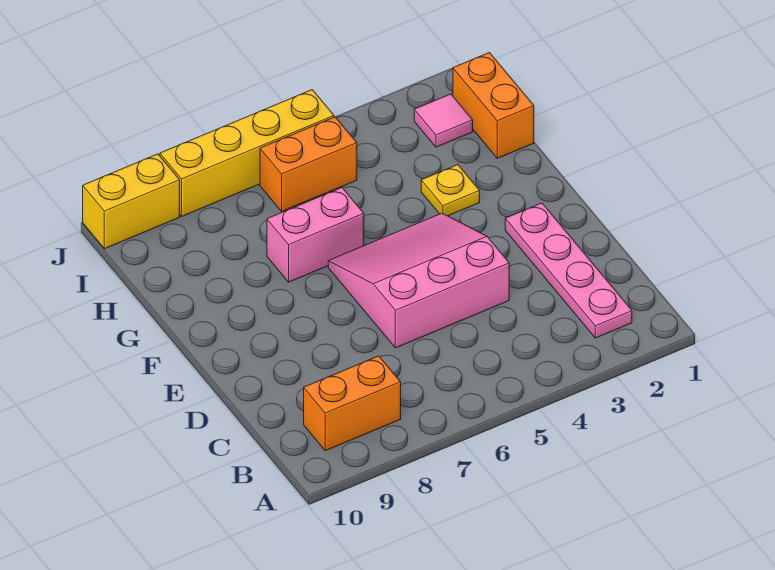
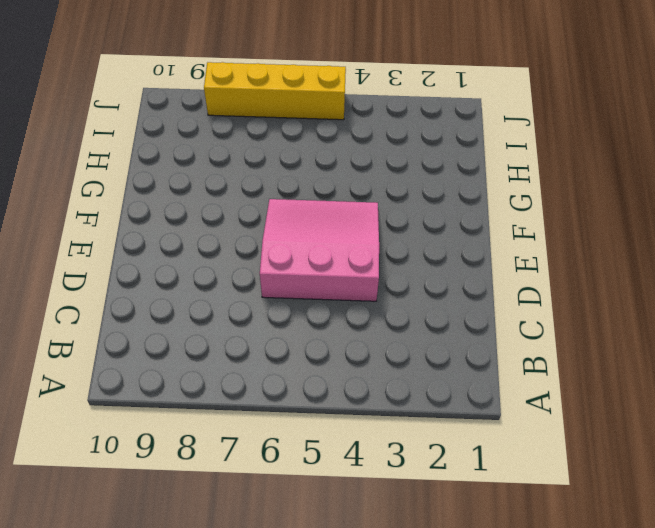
none -> pink plate B2:E2 level 1
none -> orange brick B8:B9 level 1

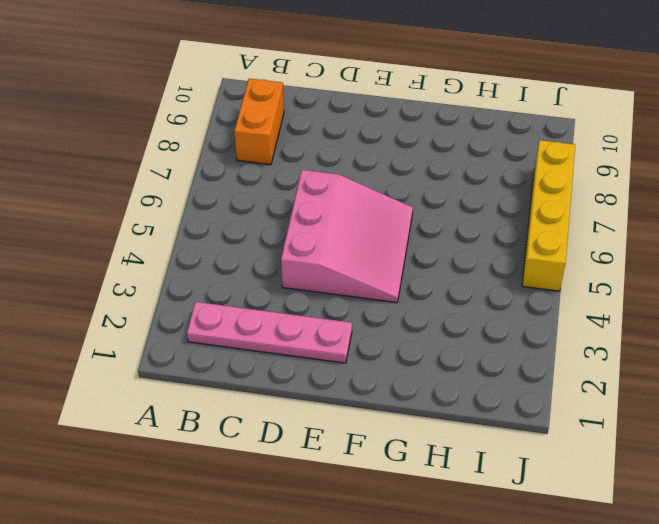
none -> yellow plate G3 level 1
none -> pink brick G6:G7 level 1

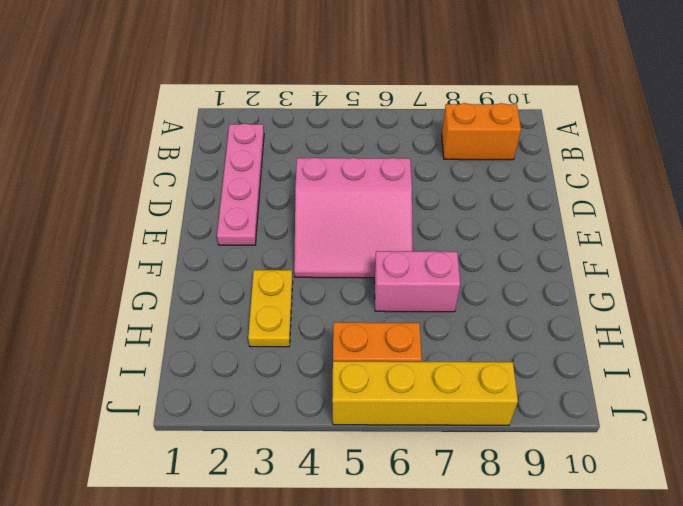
yellow plate G3:H3 level 1 -> yellow plate G3 level 1
none -> orange brick H1:I1 level 1
none -> pink tile I2 level 1

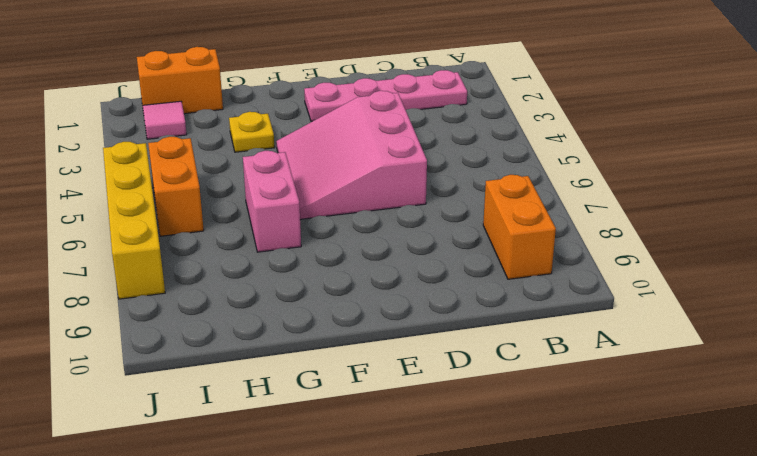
none -> yellow brick J9:J10 level 1

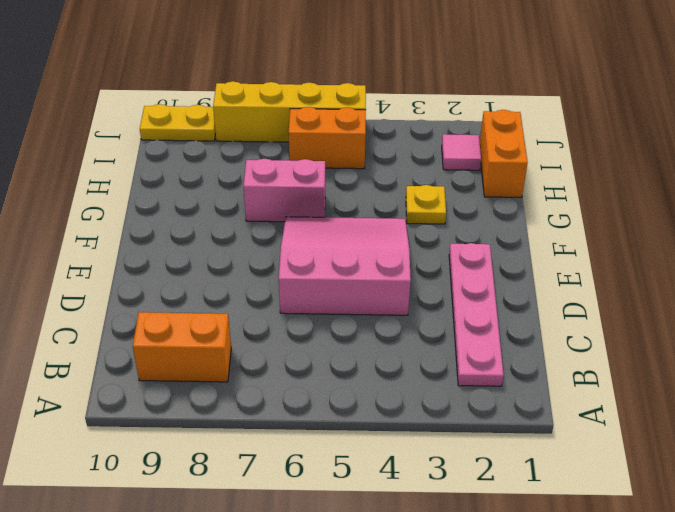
yellow plate J9:J10 level 1 -> yellow brick J9:J10 level 1

